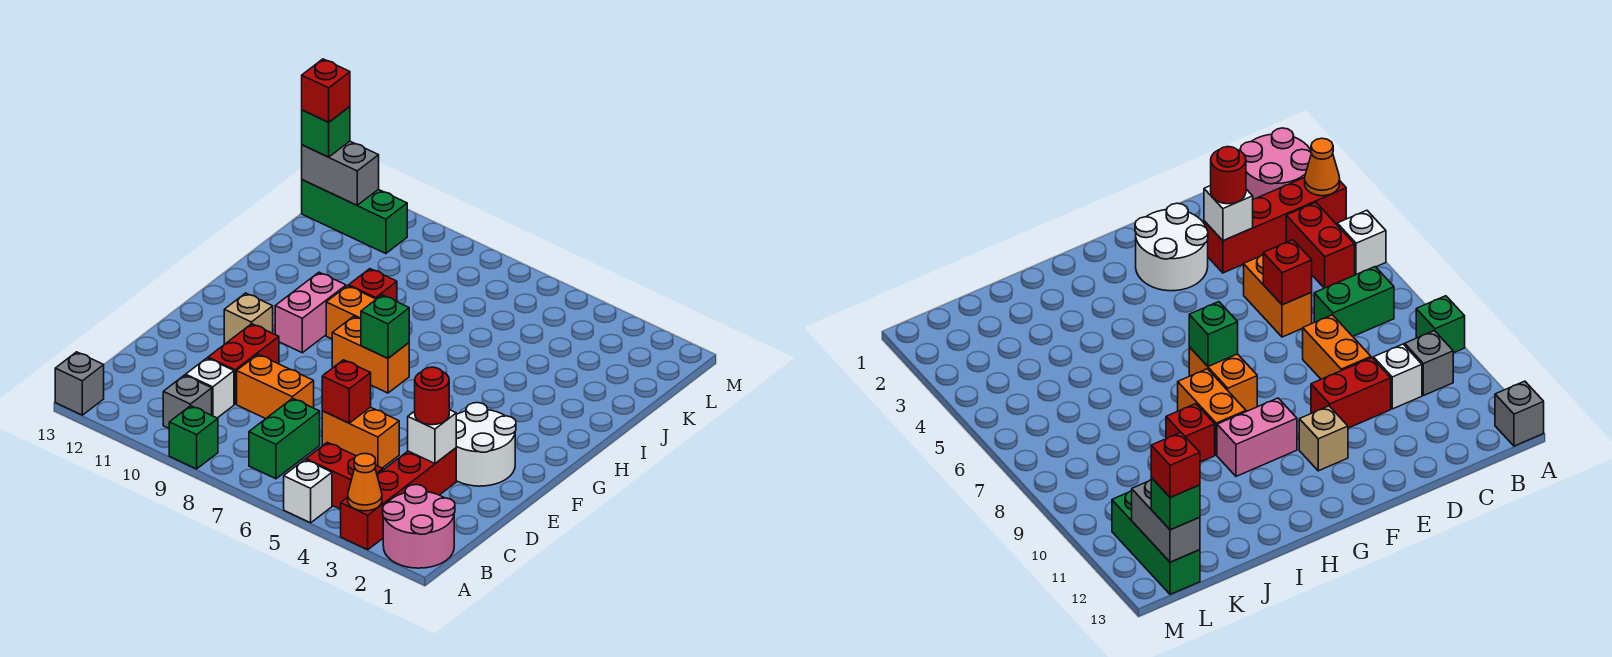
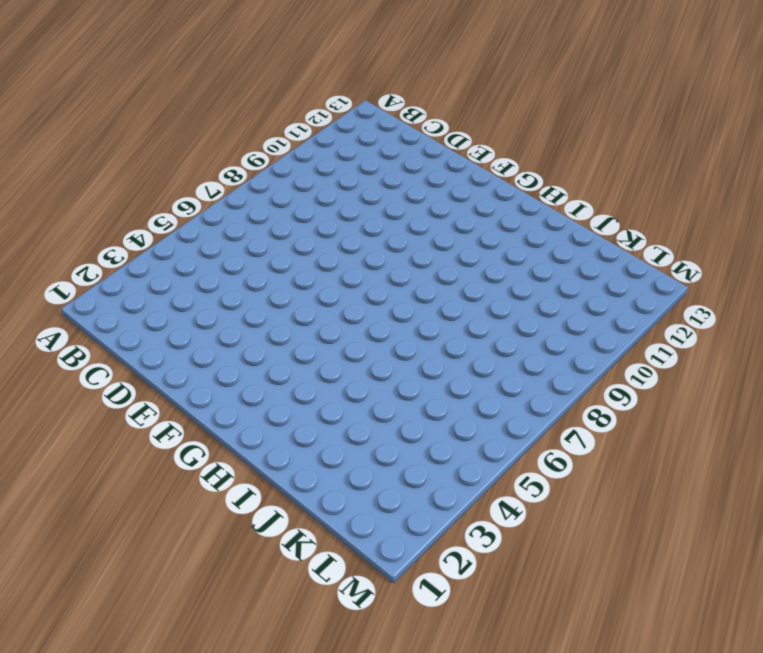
none -> pink round brick A1:B2 level 1
none -> red brick A3:D3 level 1
none -> white brick A5 level 1

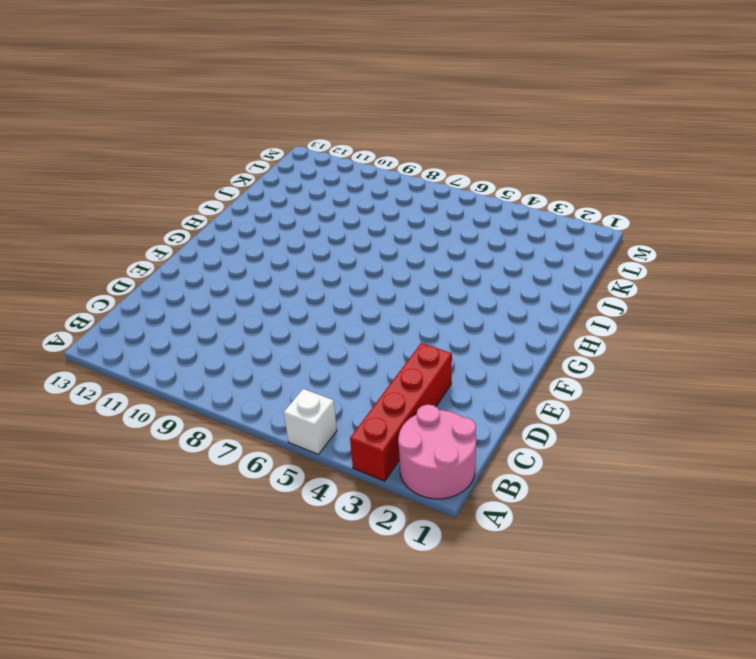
none -> green brick A9 level 1
none -> grey brick A13 level 1
none -> red brick B4:B5 level 1

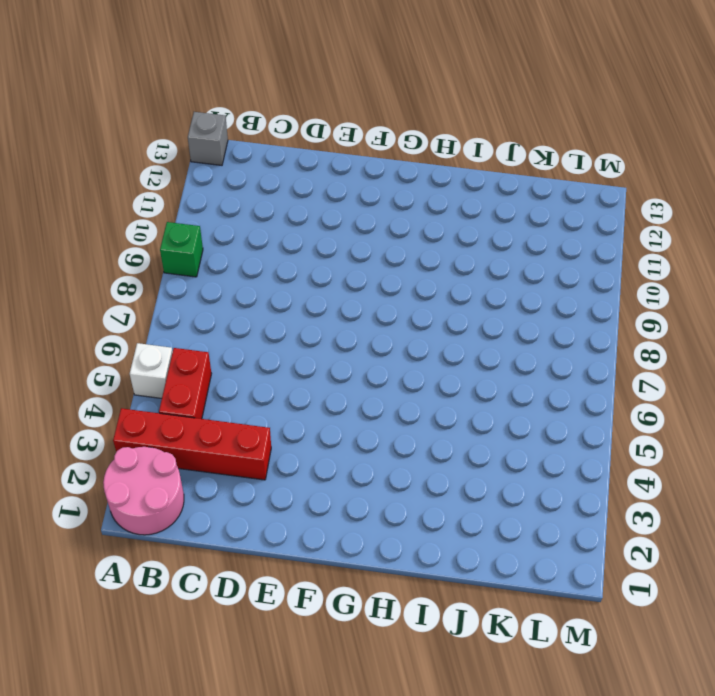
none -> green brick B7:C7 level 1
none -> grey brick B10 level 1
none -> white brick C10 level 1

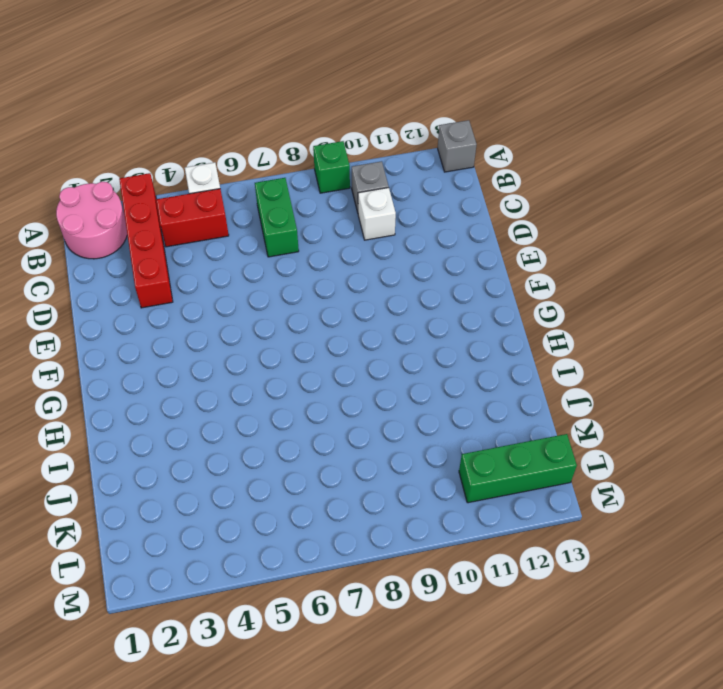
none -> orange brick D5:D6 level 1
none -> orange brick D8:D9 level 1
none -> red brick D10:E10 level 1

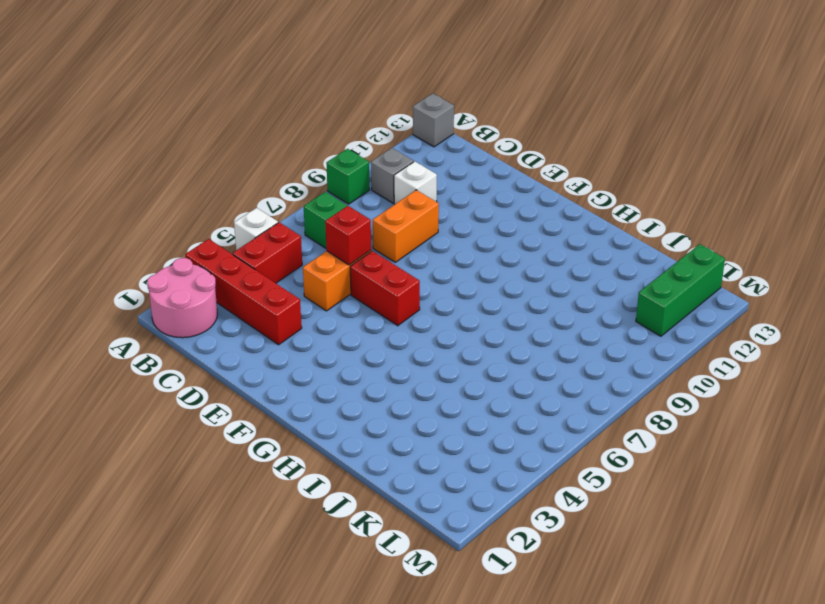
red brick E6:F6 level 1 -> red brick D10:E10 level 1
none -> white round brick E2:F3 level 1
none -> tan brick F11 level 1
none -> orange brick G7:G8 level 1

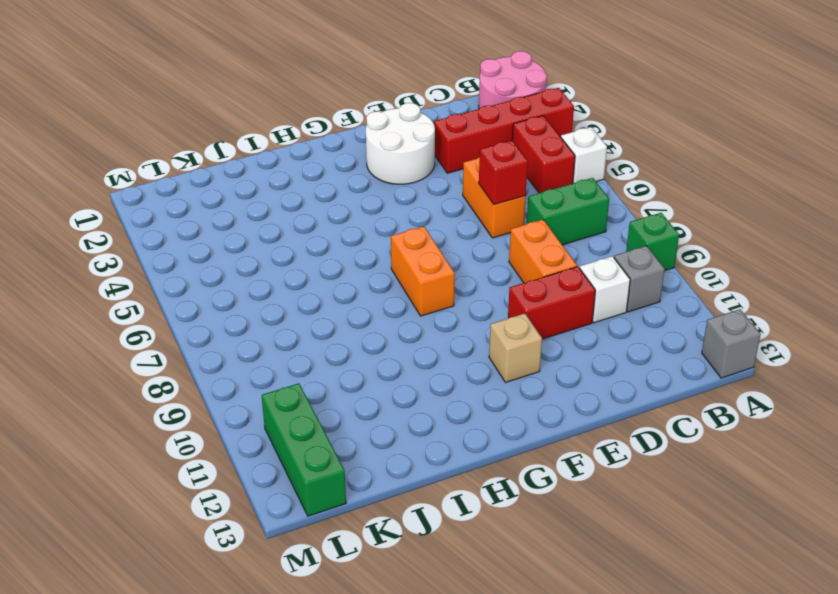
none -> pink brick G10:H10 level 1
none -> orange brick H8:H9 level 1
none -> red brick I9 level 1

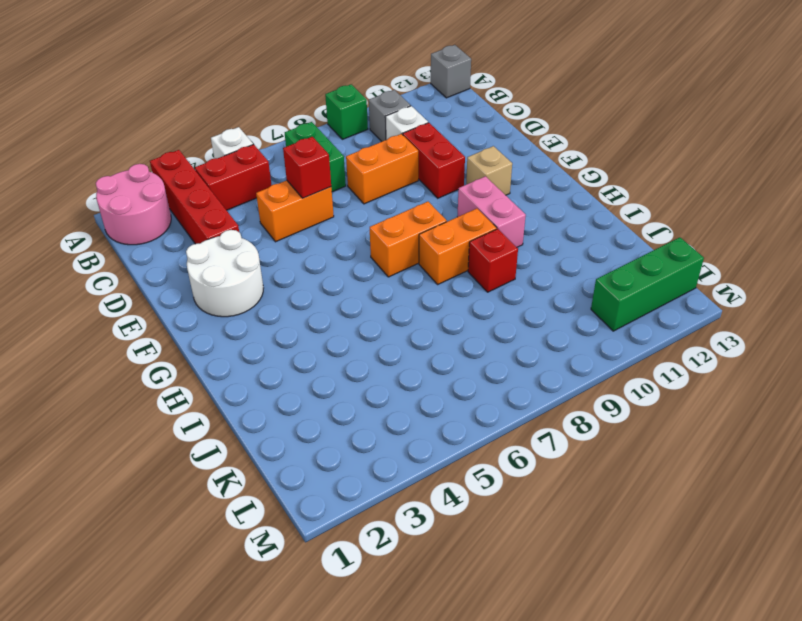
none -> orange cone A3 level 2
none -> white brick D3 level 2
none -> green brick G7 level 2

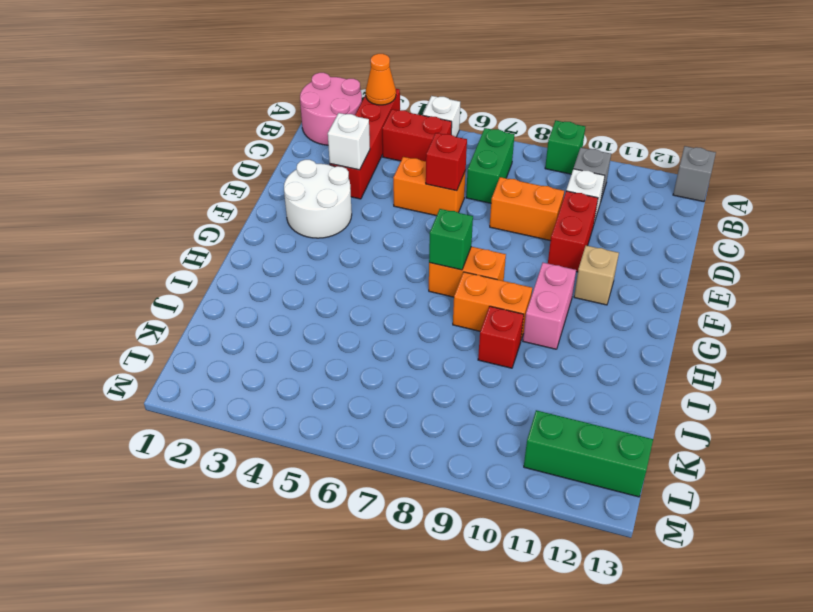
none -> grey brick L12:L13 level 2
none -> red round brick D3 level 3
none -> green brick L13 level 3

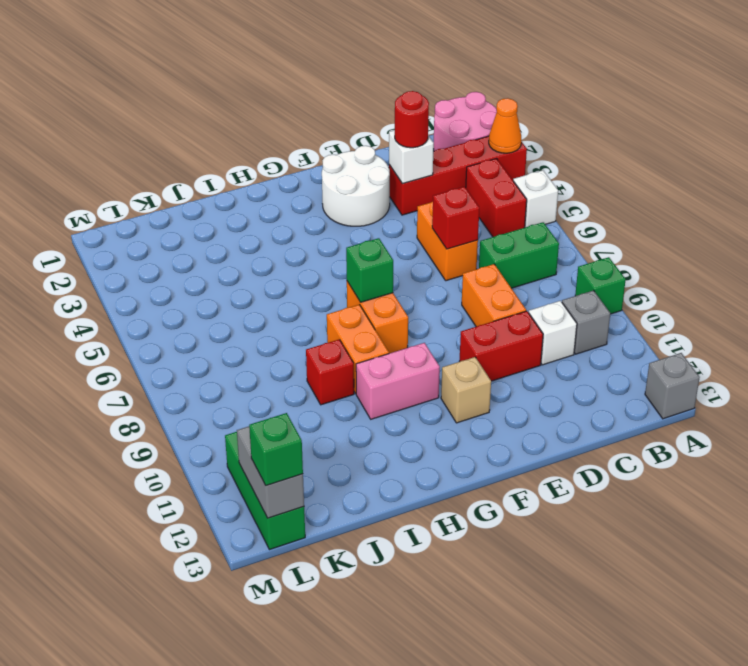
none -> red brick L13 level 4

